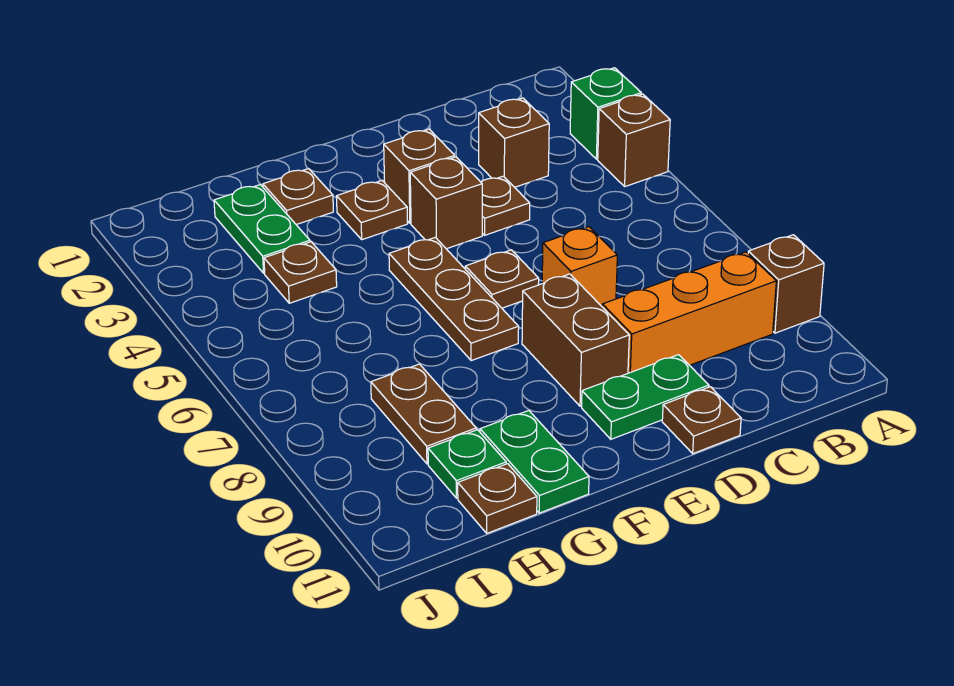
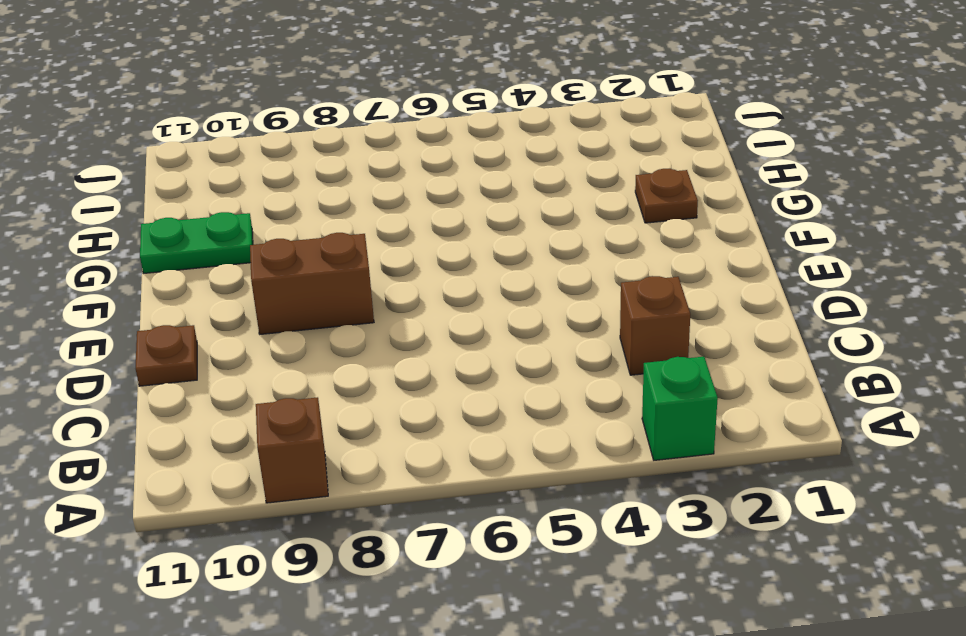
none -> brown brick A4 level 1
none -> orange brick B9:D9 level 1
none -> brown plate D4 level 1

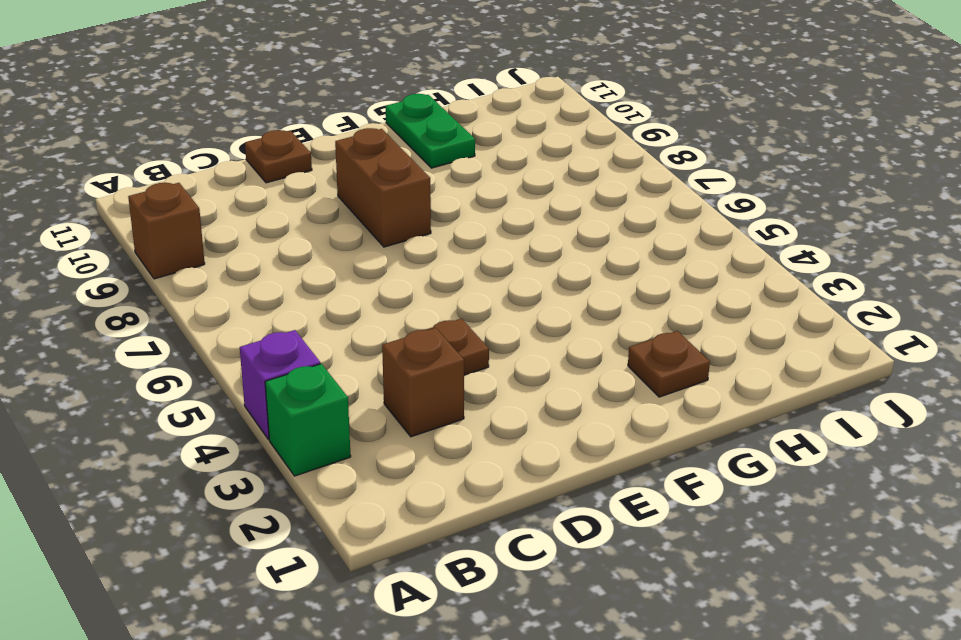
purple brick A4 level 1 -> brown brick A4 level 1
none -> orange brick B9:D9 level 1
none -> orange brick D7 level 1
none -> green plate D10:E10 level 1

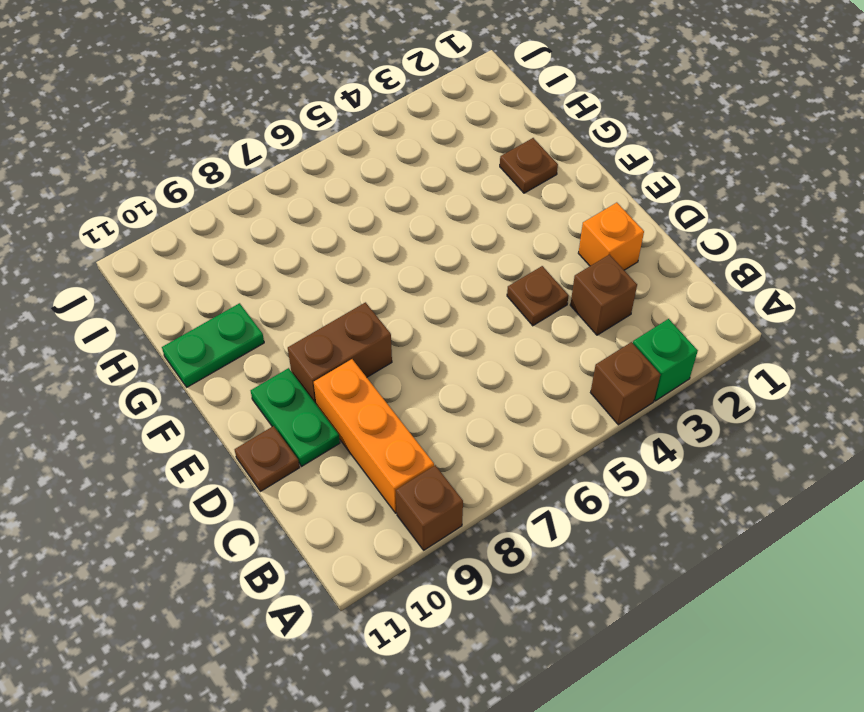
orange brick D2 level 1 -> orange brick D7 level 1
none -> brown brick E3 level 1
none -> brown brick E4 level 1
none -> brown plate E6 level 1

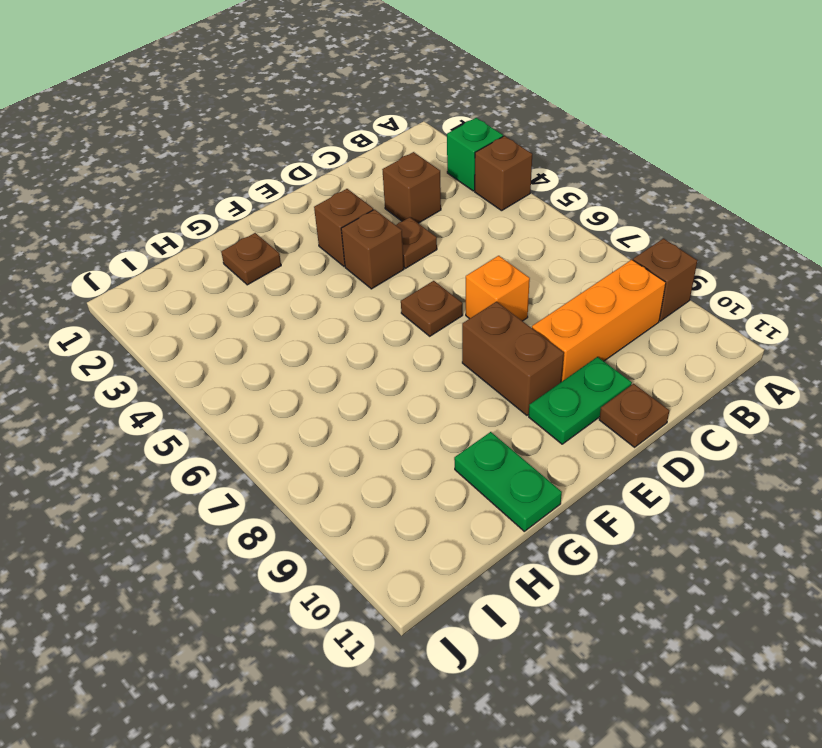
none -> brown plate F3 level 1
none -> brown plate F5:F7 level 1
none -> green plate H2:H3 level 1

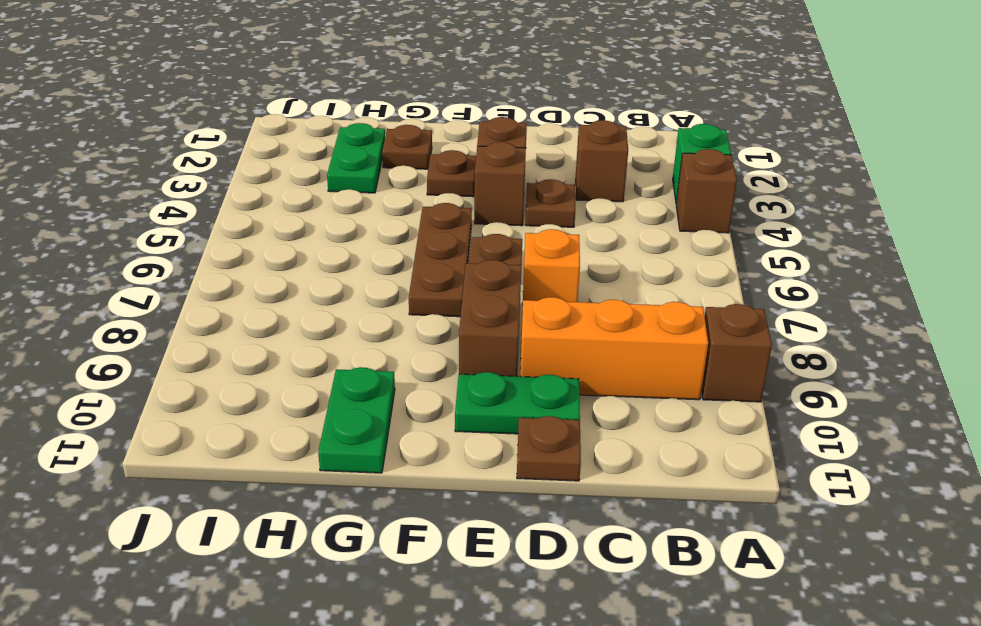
none -> brown plate H4 level 1
none -> brown plate H8:H9 level 1
none -> green plate H10 level 1

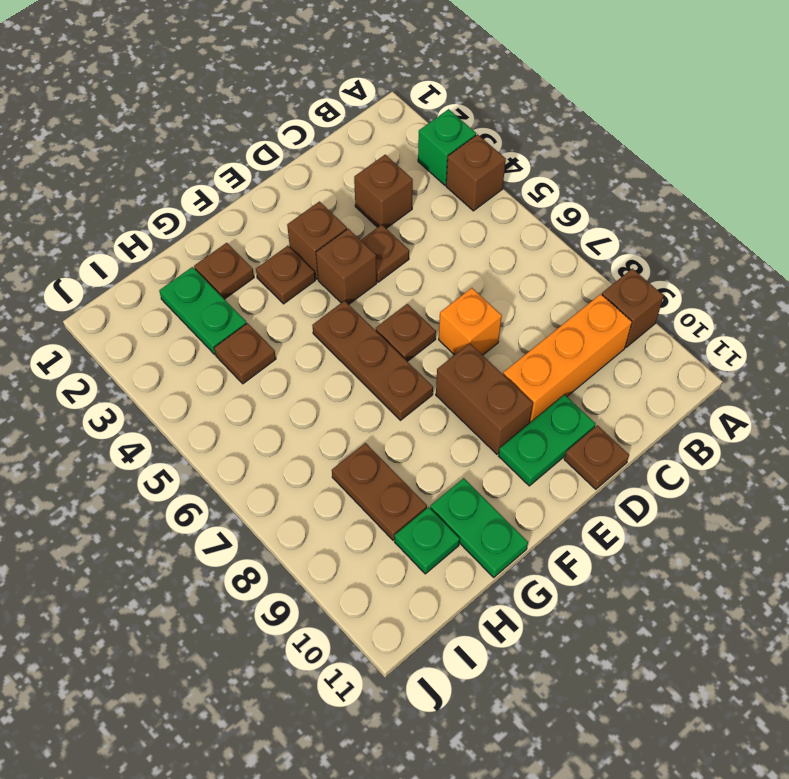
none -> brown plate H11 level 1

